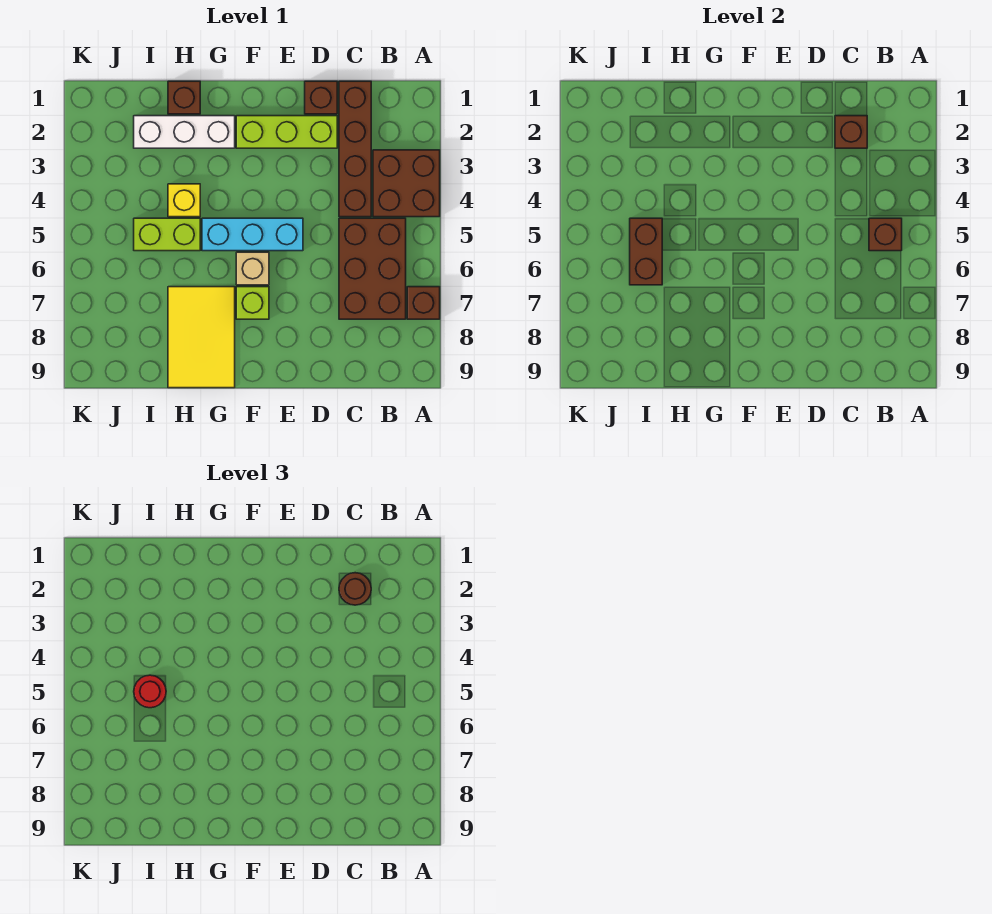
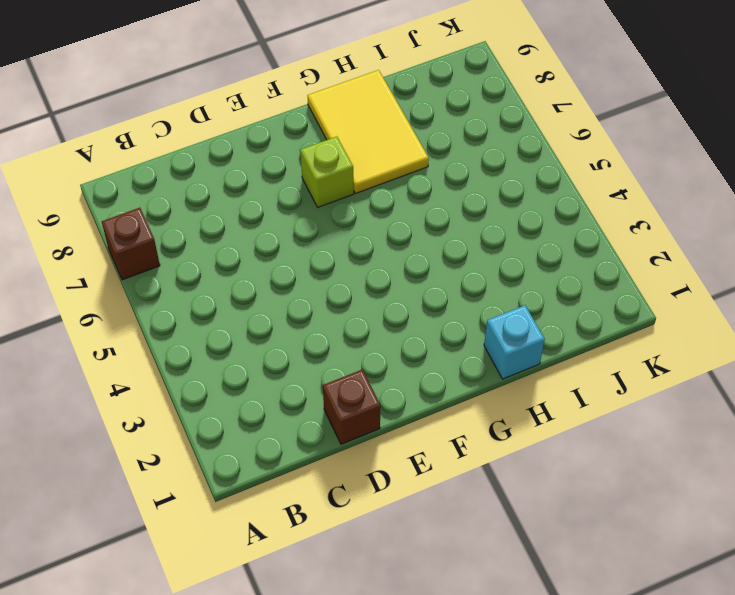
cyan brick H1 level 1 -> brown brick H1 level 1
none -> brown brick A3:B4 level 1
none -> brown brick B5:C7 level 1
none -> brown brick C1:C4 level 1

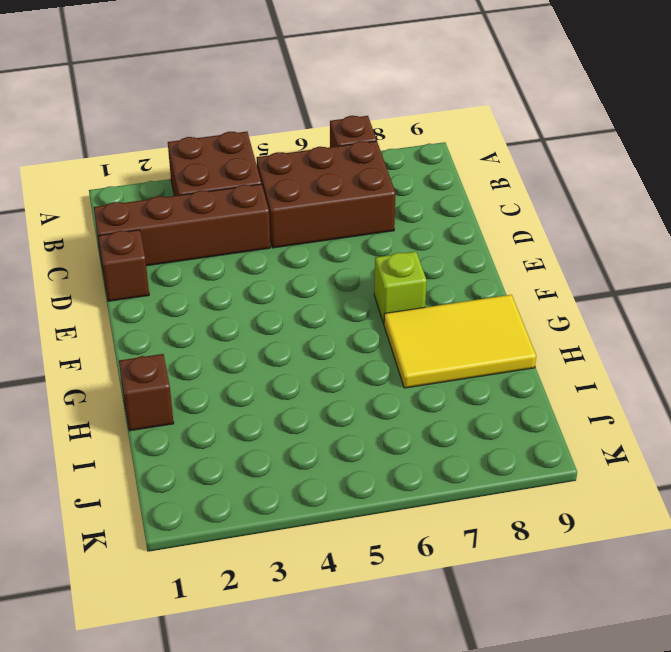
none -> lime brick D2:F2 level 1
none -> cyan brick E5:G5 level 1
none -> tan brick F6 level 1

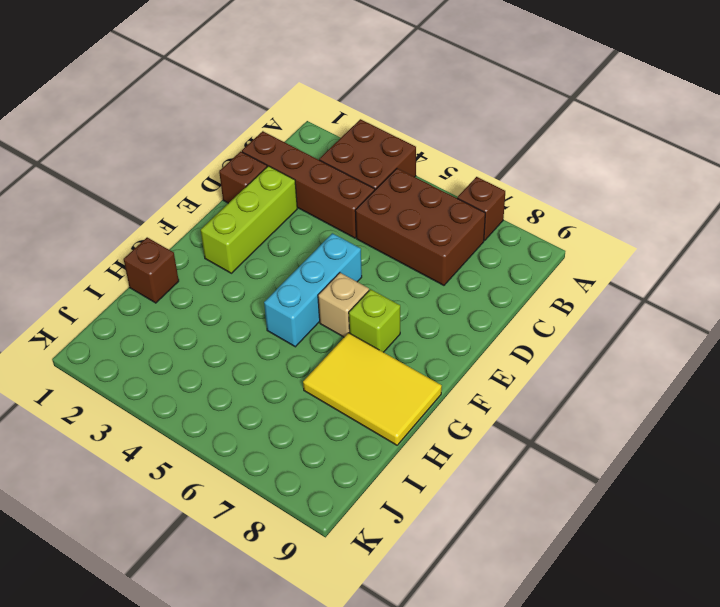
none -> white brick G2:I2 level 1
none -> yellow brick H4 level 1
none -> lime brick H5:I5 level 1

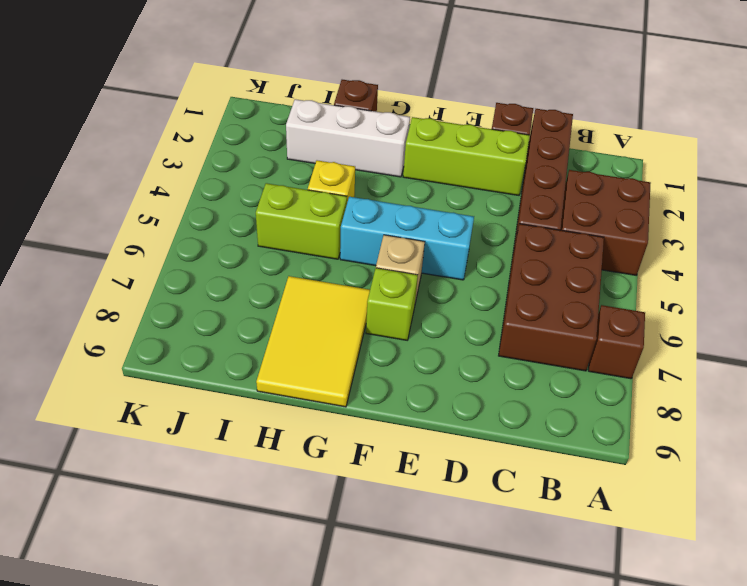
none -> brown brick B5 level 2
none -> brown brick C2 level 2
none -> brown brick I5:I6 level 2

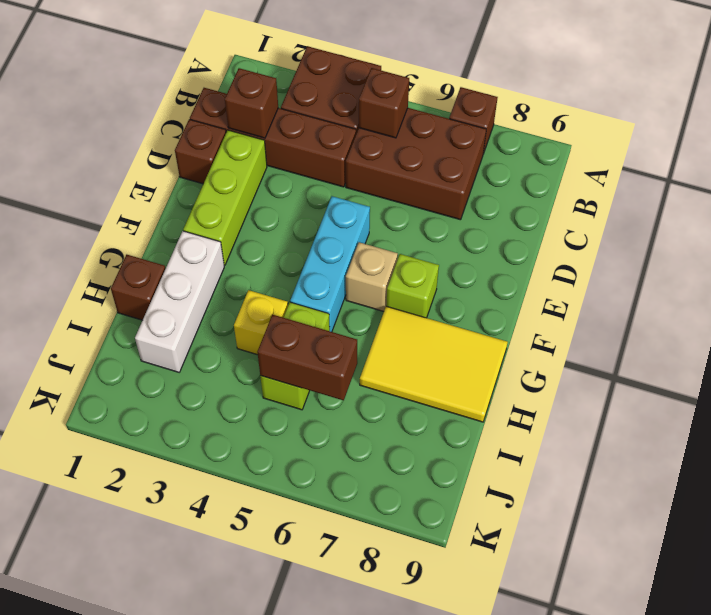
none -> brown round brick C2 level 3
none -> red round brick I5 level 3

